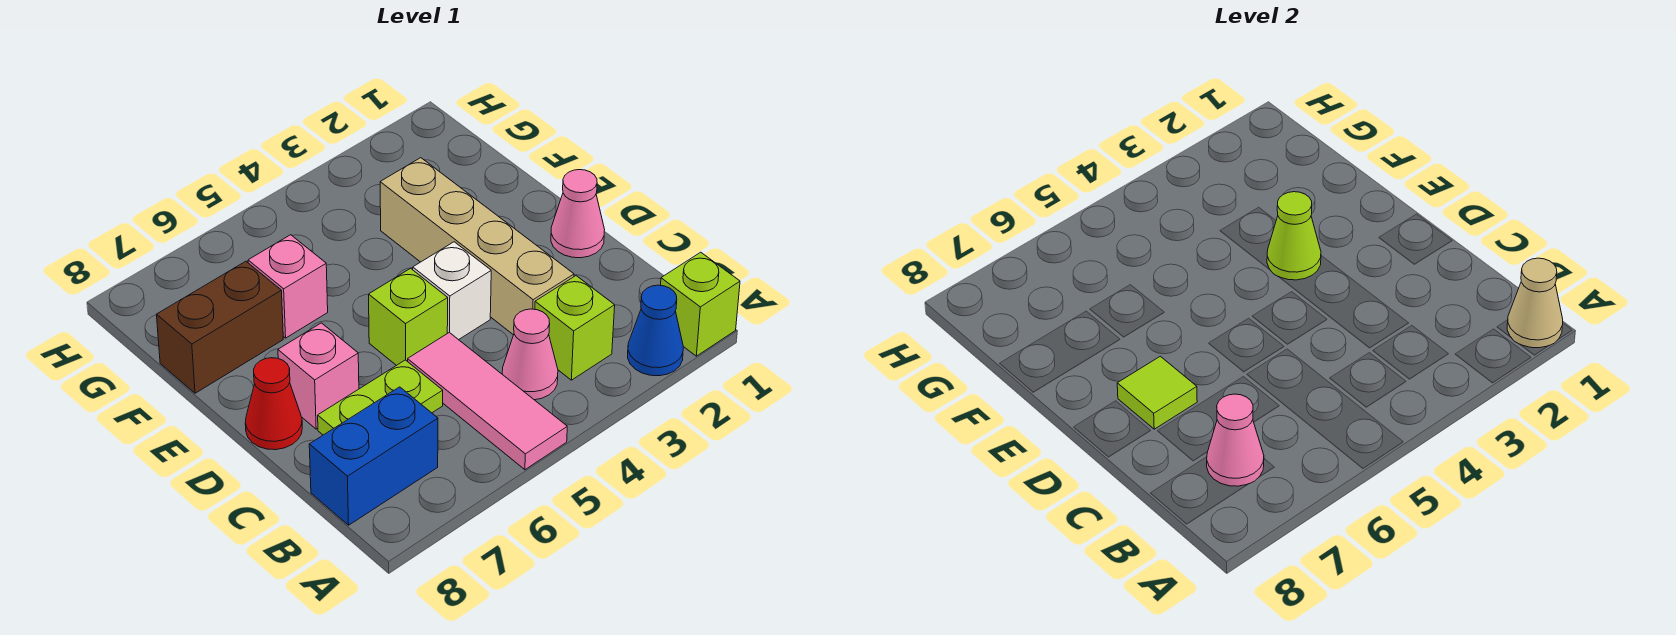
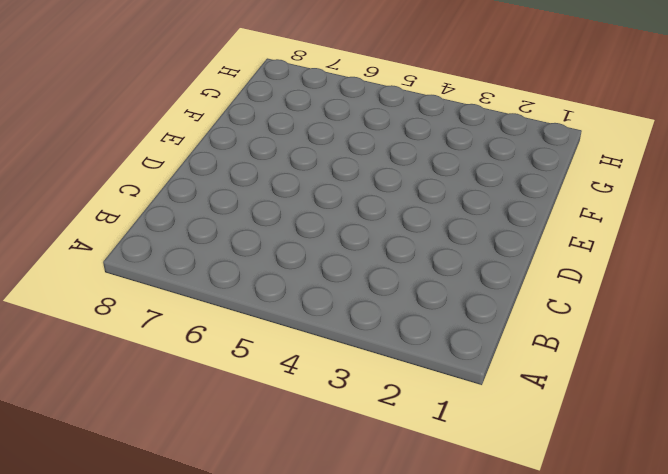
none -> lime brick A1 level 1
none -> blue cone A2 level 1
none -> pink tile A5:C5 level 1

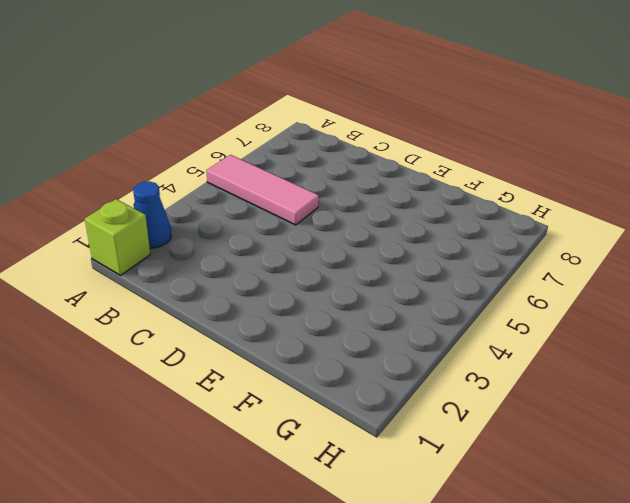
none -> lime brick B3 level 1
none -> pink cone B4 level 1
none -> blue brick B7:B8 level 1

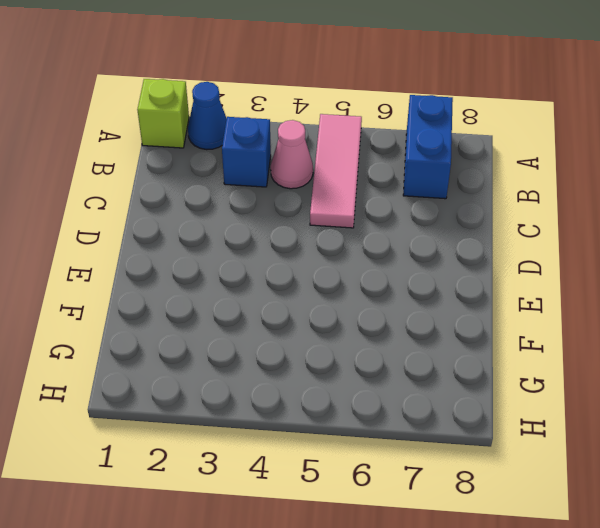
blue brick A7:B7 level 1 -> blue brick B7:B8 level 1
blue brick B3 level 1 -> lime brick B3 level 1
none -> tan brick C3:F3 level 1
none -> lime plate C6:C7 level 1
none -> pink cone D1 level 1

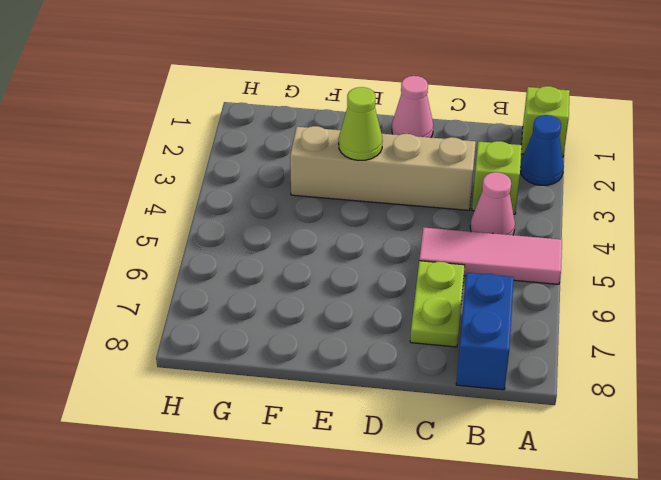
none -> white brick D4 level 1
none -> lime brick D5 level 1
none -> pink brick D7 level 1

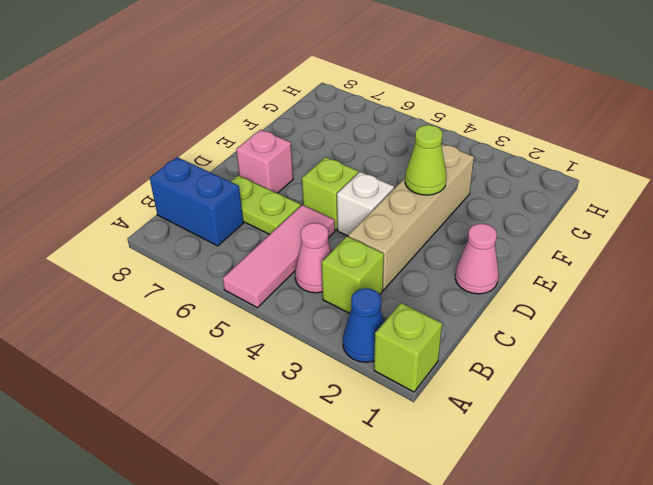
none -> red cone D8 level 1
none -> pink brick F6 level 1
none -> brown brick F7:F8 level 1

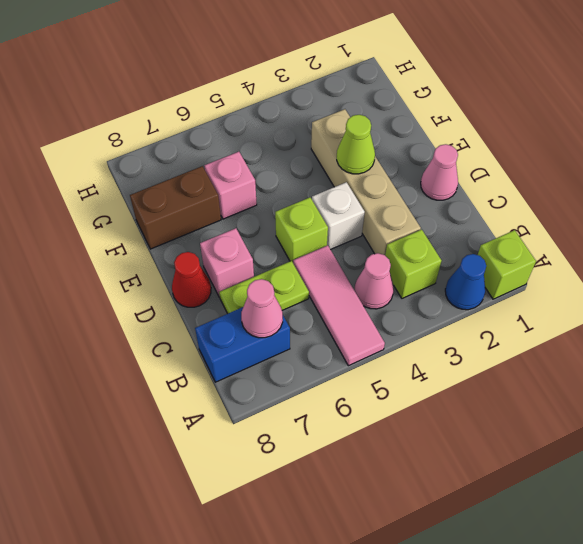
none -> tan cone A1 level 2
none -> lime tile D7 level 2

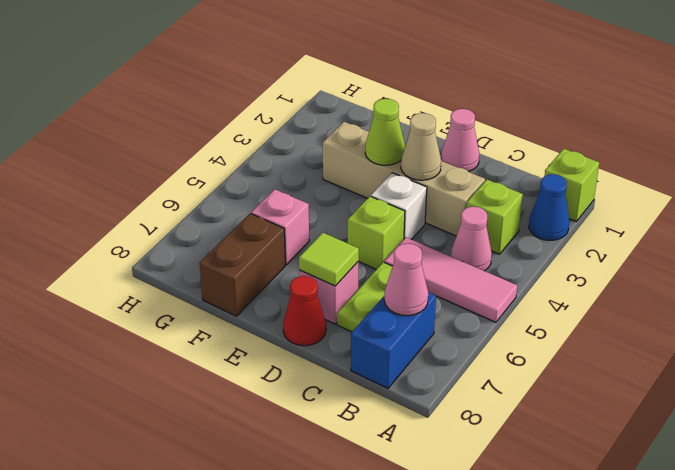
tan cone D3 level 2 -> tan cone A1 level 2

